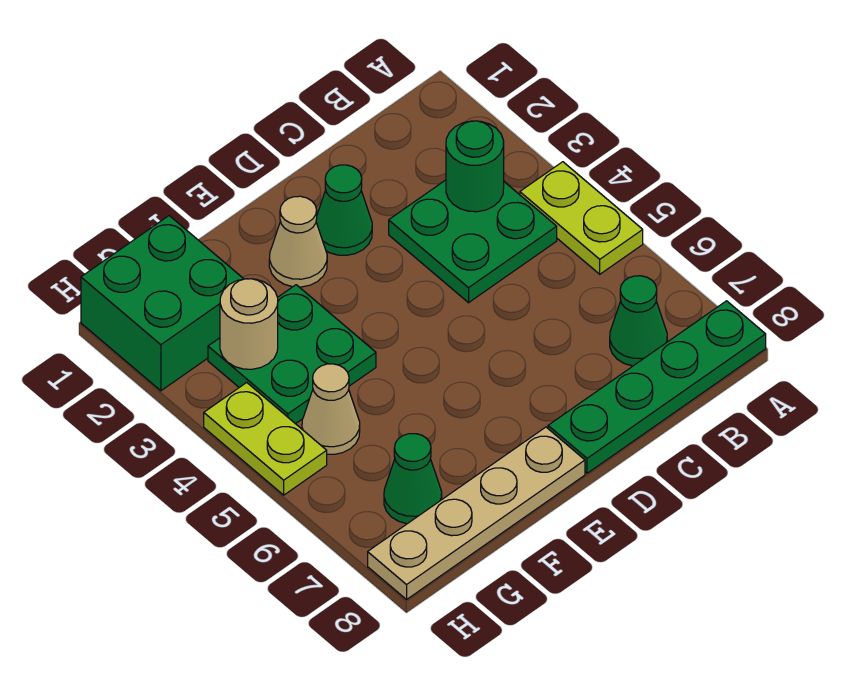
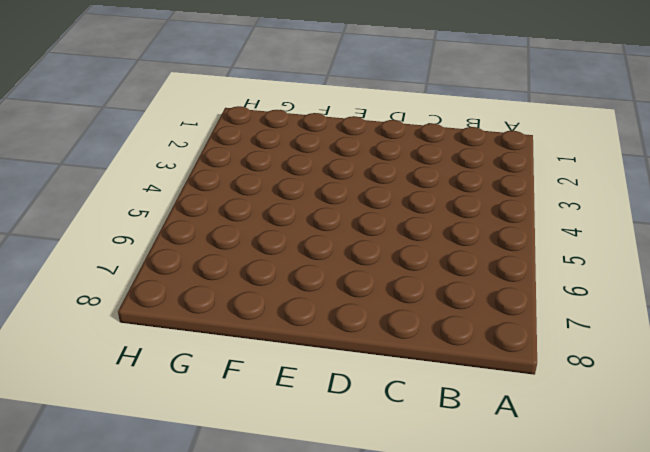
none -> lime plate A4:A5 level 1
none -> green plate A8:D8 level 1
none -> green plate B3:C4 level 1

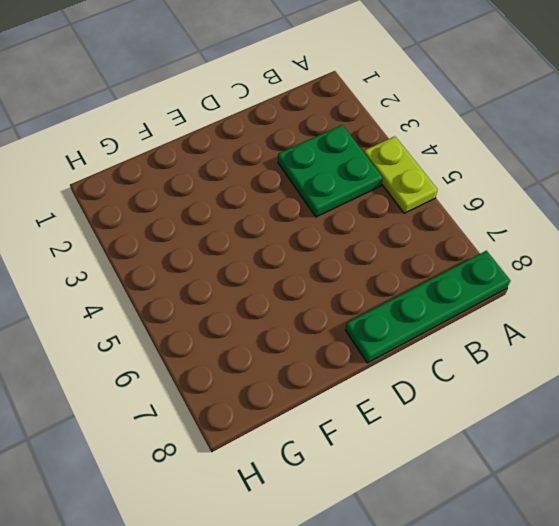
none -> green cone B7 level 1
none -> green cone D2 level 1
none -> tan cone E2 level 1

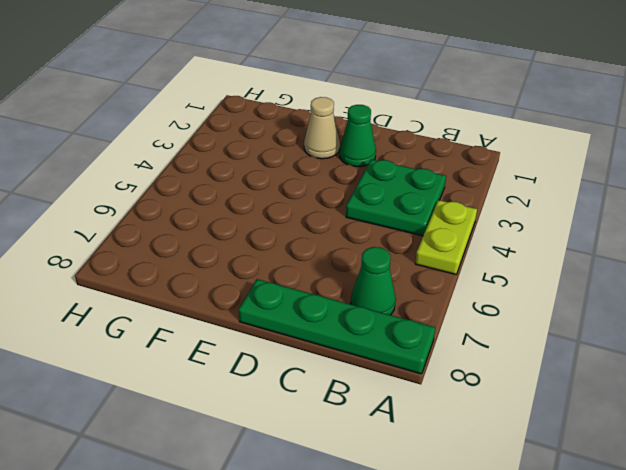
none -> tan plate E8:H8 level 1
none -> green plate F3:G4 level 1
none -> green brick G1:H2 level 1

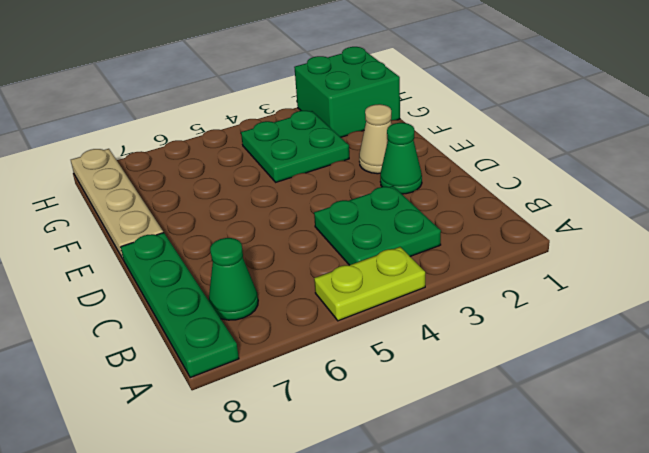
none -> tan cone G5 level 1
none -> green cone G7 level 1
none -> lime plate H4:H5 level 1

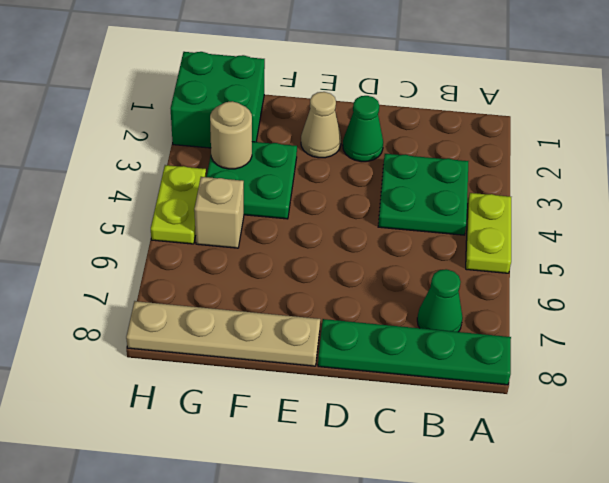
tan brick G5 level 1 -> tan cone G5 level 1
none -> green cone G7 level 1
none -> green round brick B3 level 2

